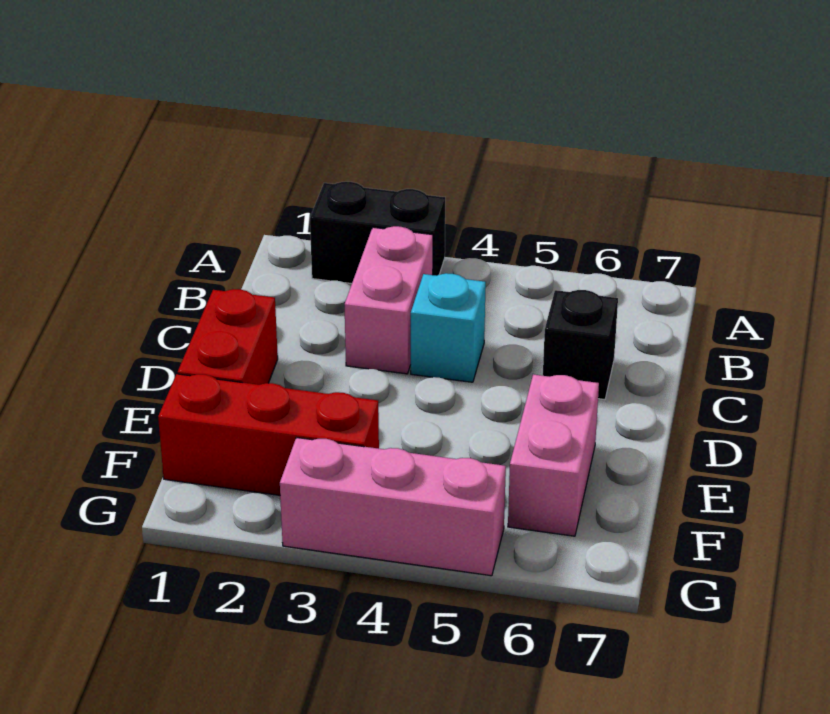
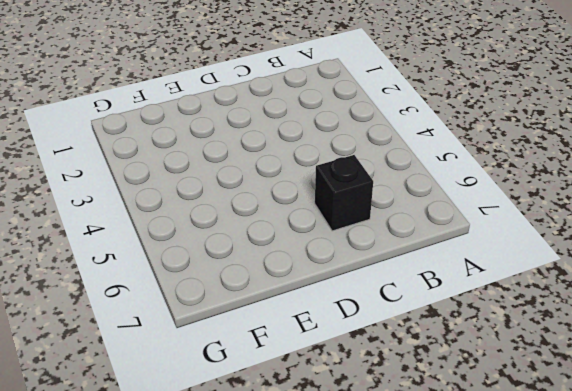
none -> black brick A2:A3 level 1
none -> pink brick B3:C3 level 1

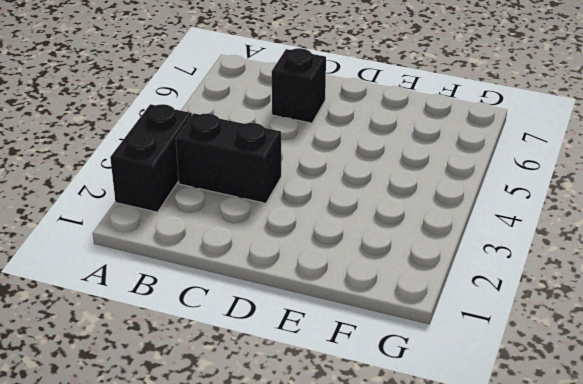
black brick B3:C3 level 1 -> pink brick B3:C3 level 1
none -> cyan brick C4 level 1
none -> red brick D1:E1 level 1

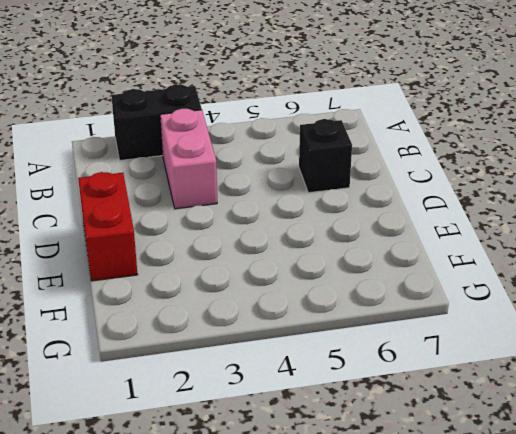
none -> cyan brick C4 level 1
none -> pink brick E6:F6 level 1

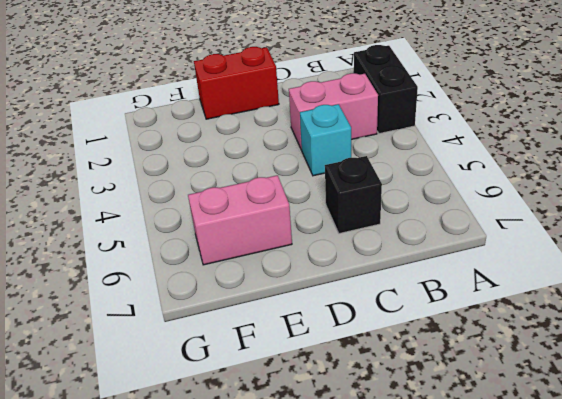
none -> red brick F1:F3 level 1
none -> pink brick G3:G5 level 1

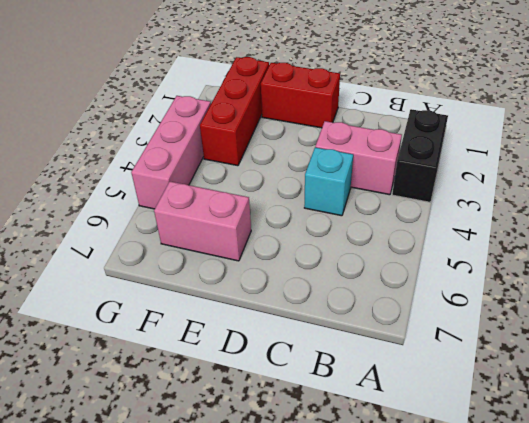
none -> black brick C6 level 1

